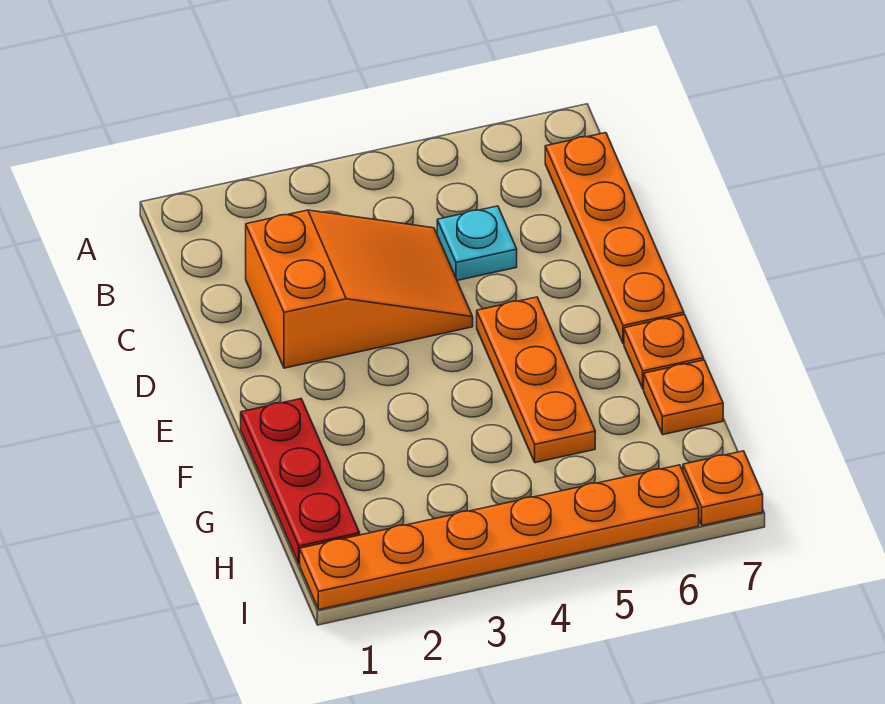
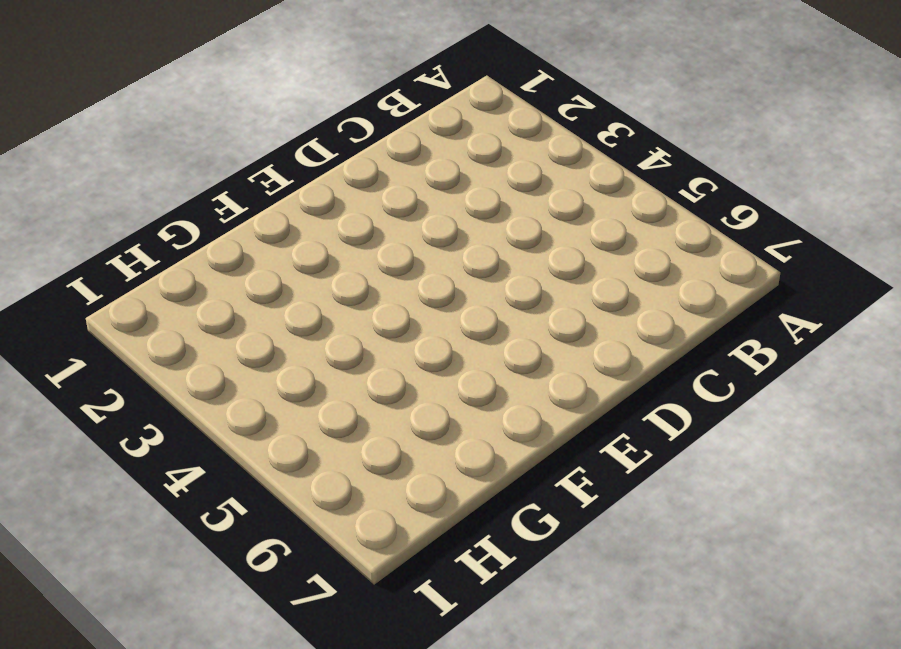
none -> orange plate B7:E7 level 1
none -> orange slope C2:D4 level 1 top 2

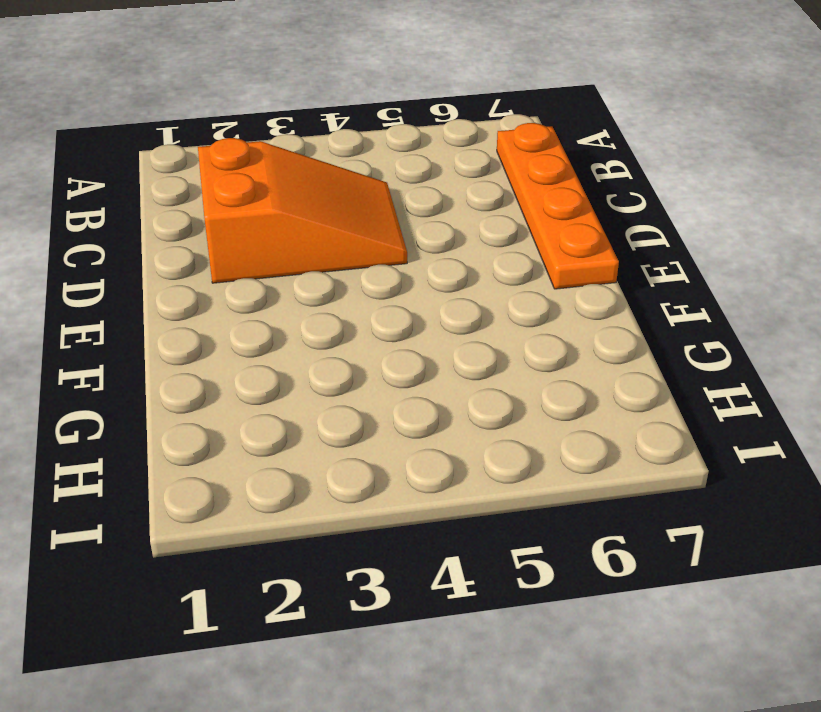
none -> cyan plate C5 level 1
none -> orange plate E5:G5 level 1

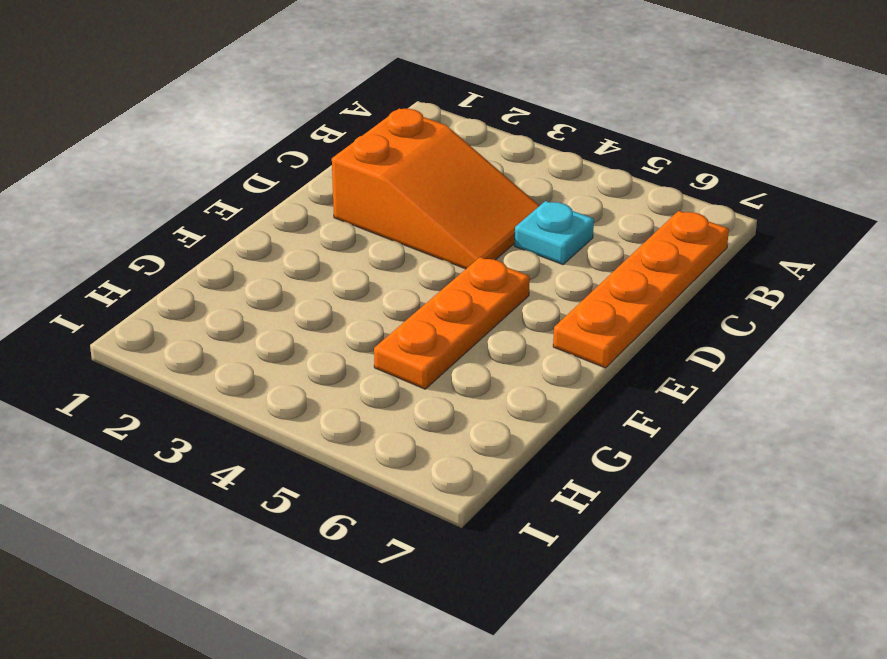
none -> red plate F1:H1 level 1
none -> orange plate F7 level 1

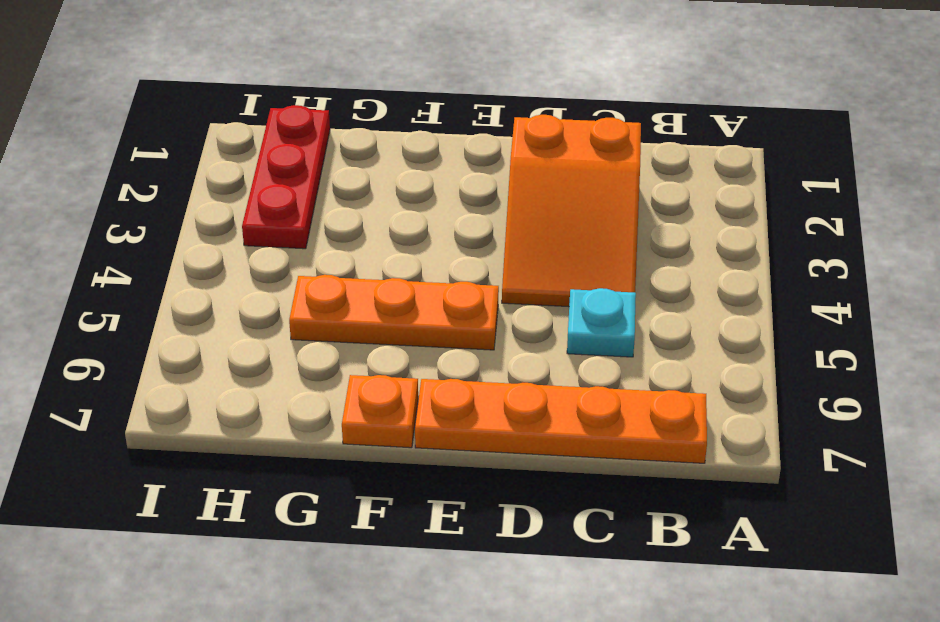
red plate H1:H3 level 1 -> red plate F1:H1 level 1
none -> orange plate G7 level 1
none -> orange plate I1:I6 level 1

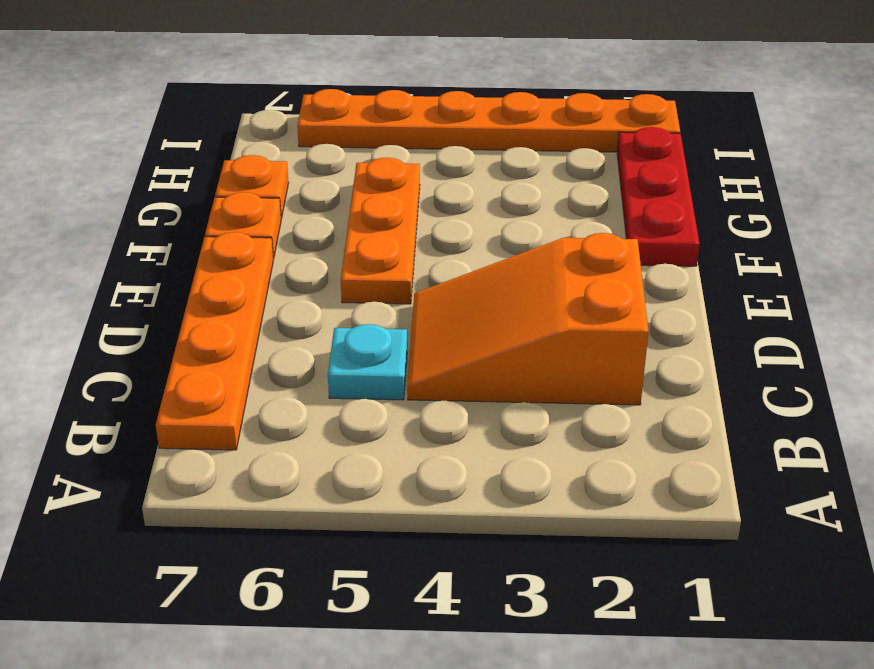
none -> orange plate I7 level 1

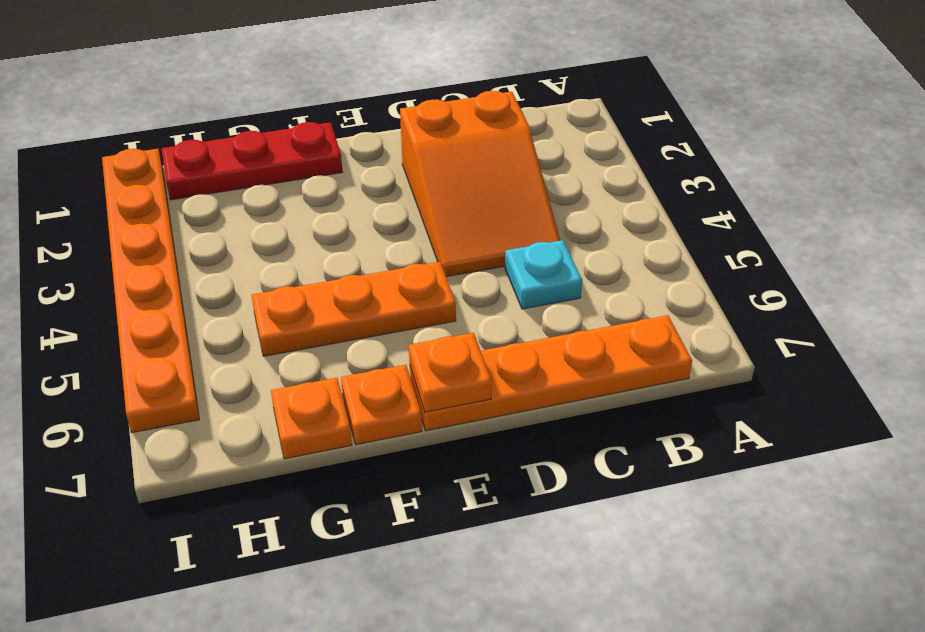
orange plate E7 level 2 -> orange plate I7 level 1

